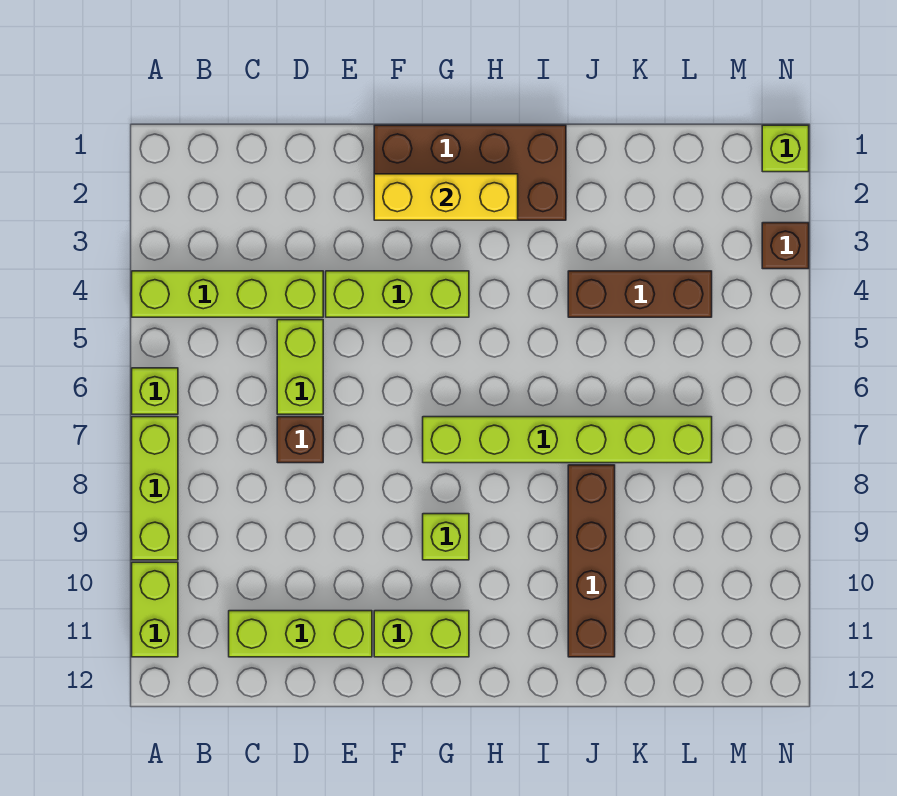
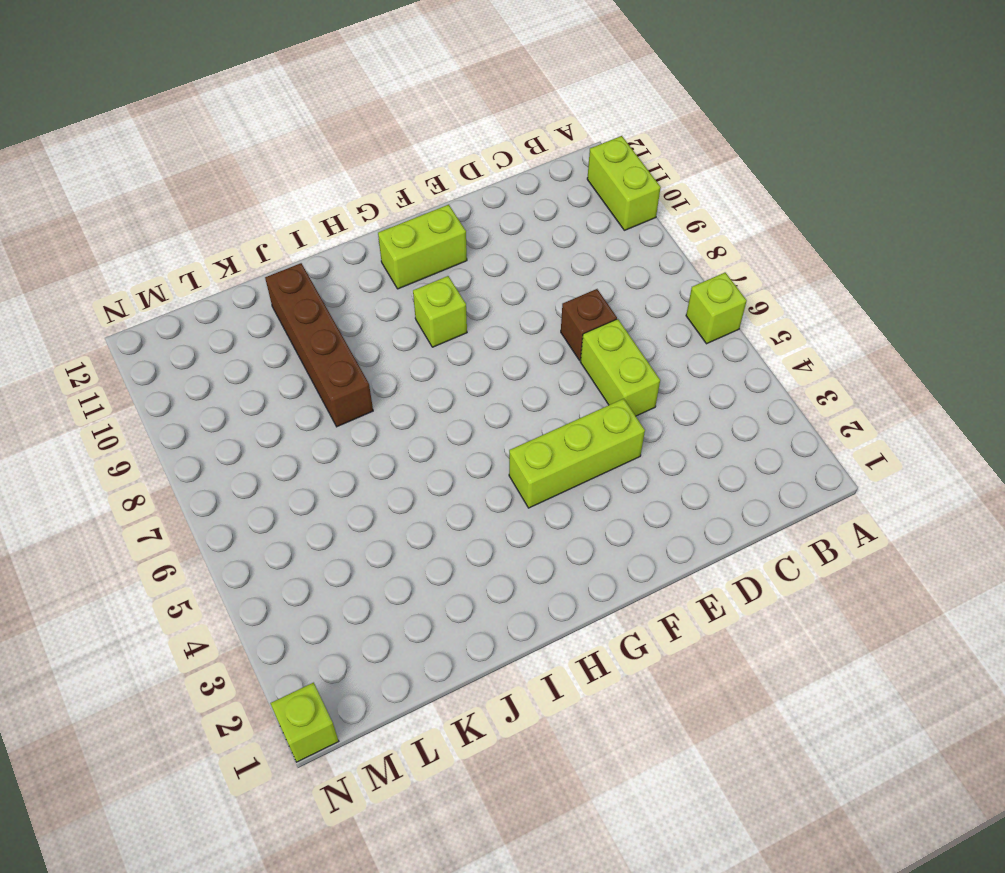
none -> lime brick A4:D4 level 1
none -> lime brick A7:A9 level 1
none -> lime brick C11:E11 level 1

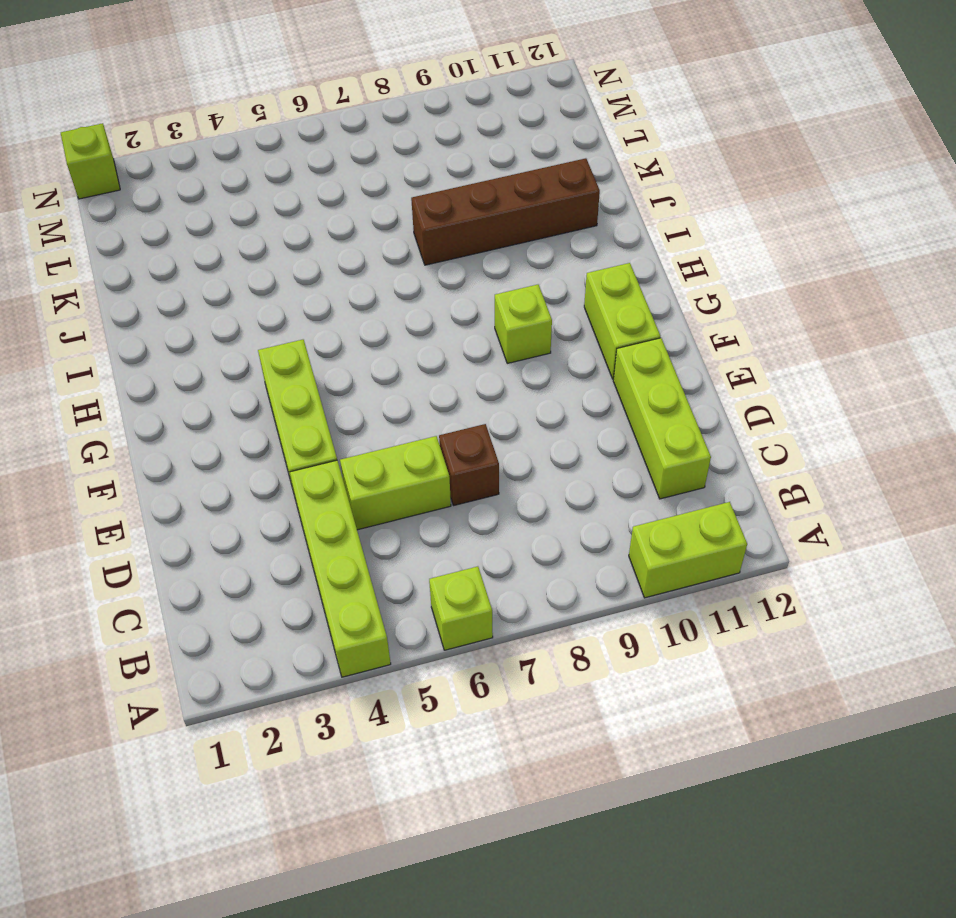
none -> lime brick A7:A9 level 1
none -> brown brick F1:I2 level 1
none -> lime brick G7:L7 level 1

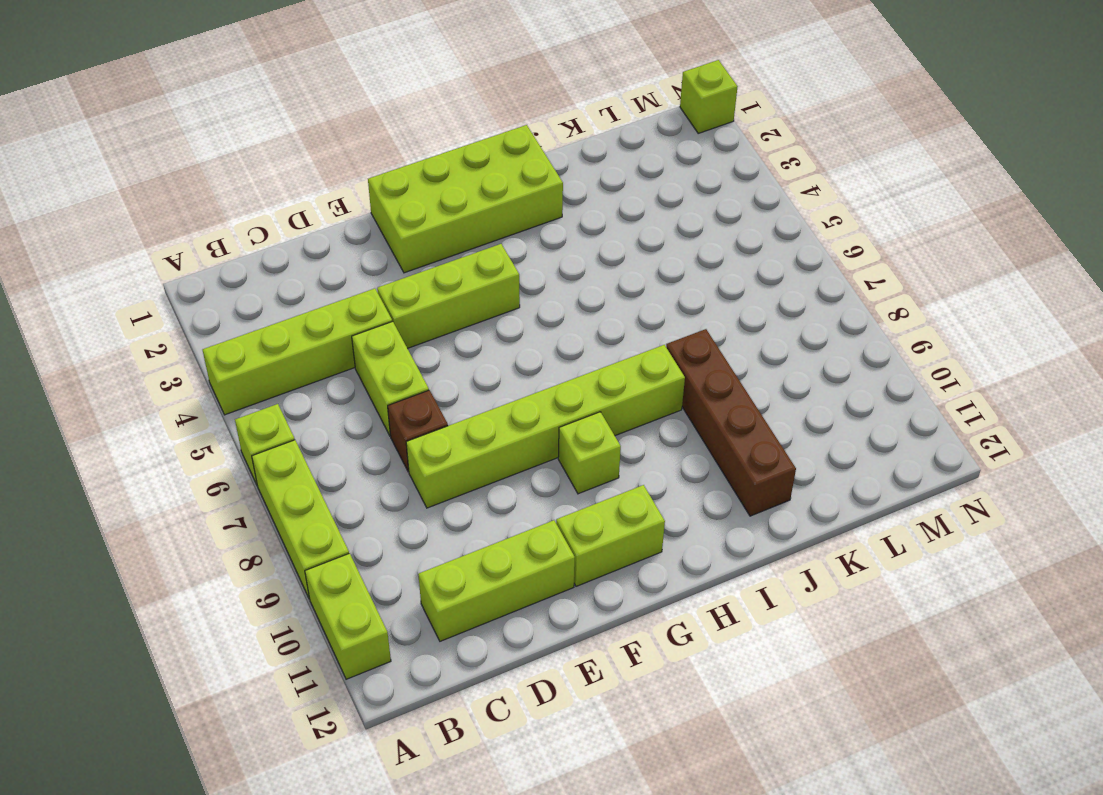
lime brick D8:I8 level 1 -> lime brick G7:L7 level 1
lime brick F1:I2 level 1 -> brown brick F1:I2 level 1
none -> brown brick J4:L4 level 1
none -> brown brick N3 level 1
none -> yellow brick F2:H2 level 2

